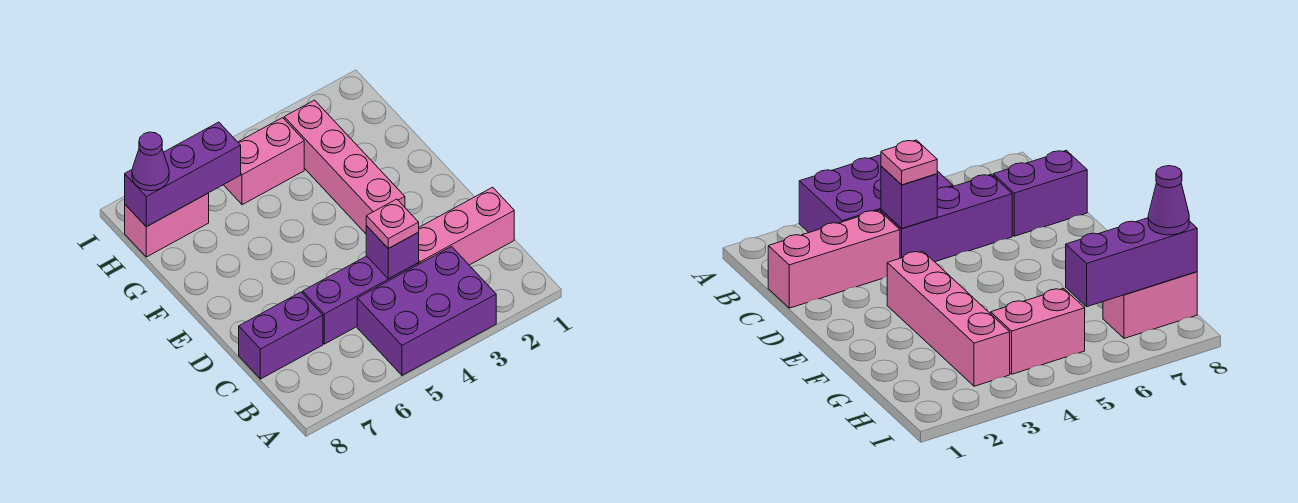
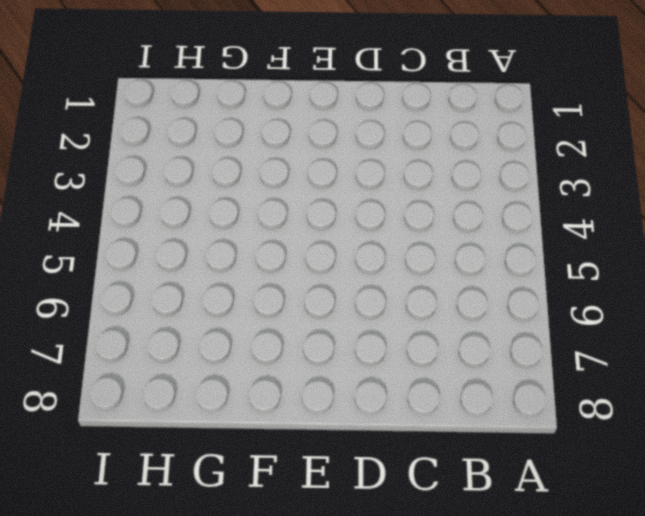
none -> purple brick A3:B5 level 1
none -> pink brick C1:C3 level 1

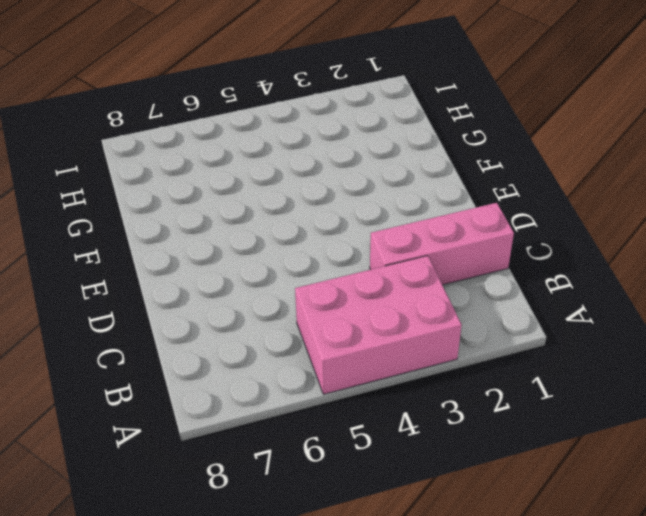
pink brick A3:B5 level 1 -> purple brick A3:B5 level 1
none -> purple brick C4:C6 level 1
none -> purple brick C7:C8 level 1

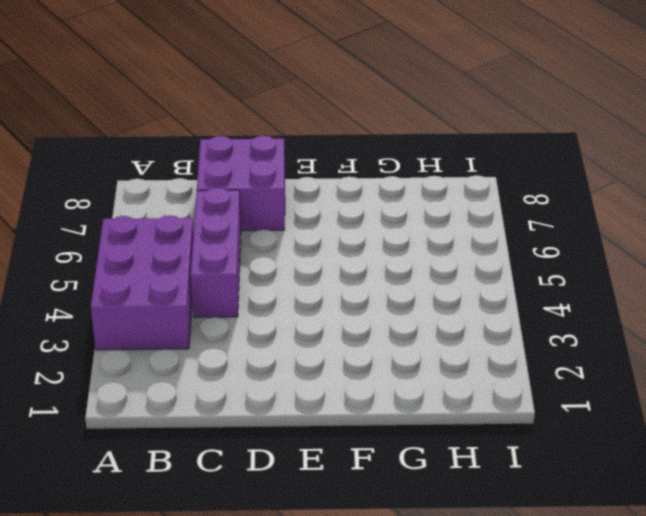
purple brick C7:D8 level 1 -> purple brick C7:C8 level 1
none -> pink brick C1:C3 level 1
none -> pink brick E3:H3 level 1

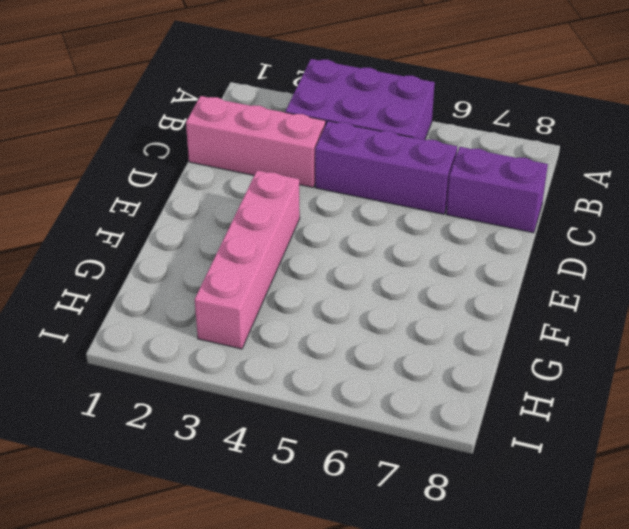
none -> pink brick H4:H5 level 1
none -> pink brick H7:H8 level 1

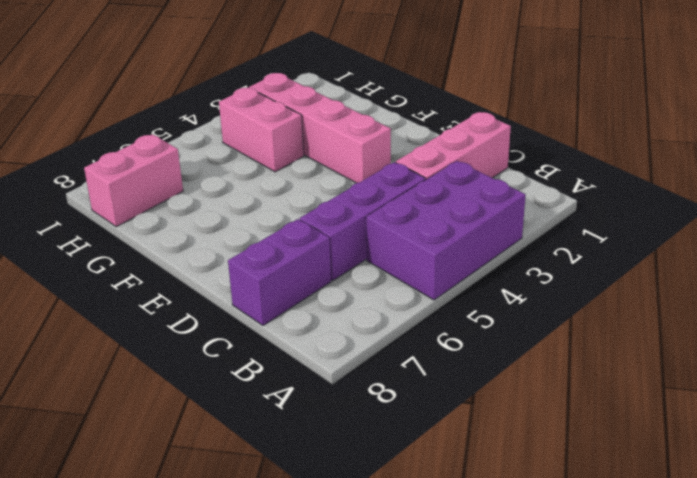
pink brick G4:H4 level 1 -> pink brick H4:H5 level 1
none -> purple brick C4 level 2
none -> purple brick H6:H8 level 2

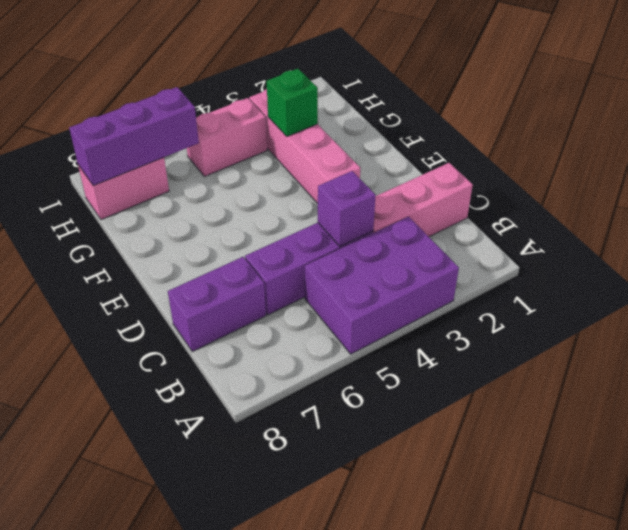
green brick G3 level 2 -> none
none -> pink plate C4 level 3
none -> purple cone H8 level 3

